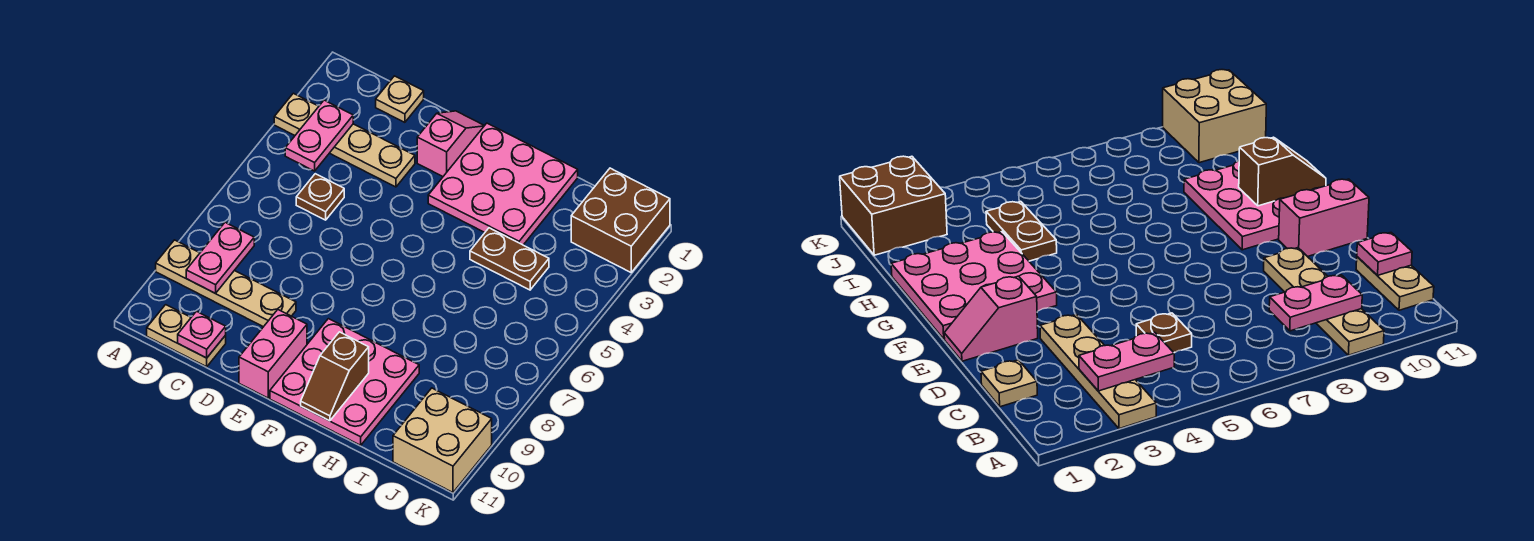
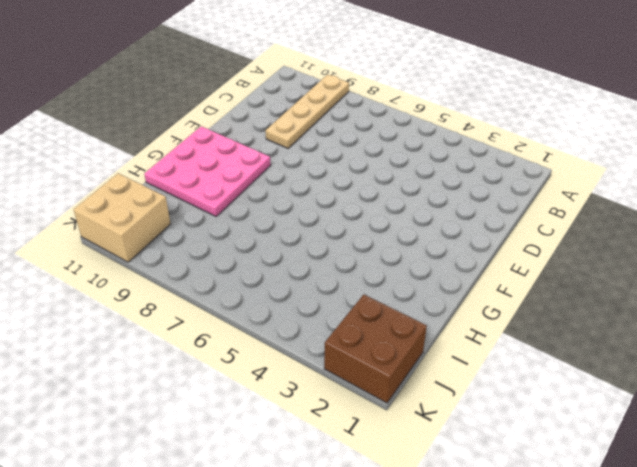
none -> tan plate A3:D3 level 1
none -> tan plate B11:C11 level 1
none -> tan plate C1 level 1

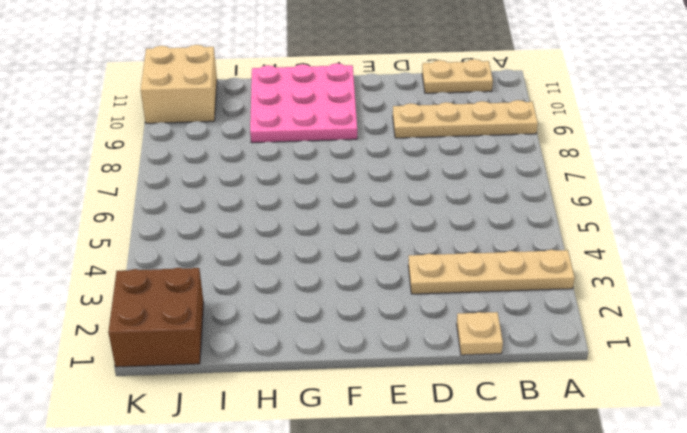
none -> brown plate C5 level 1
none -> pink slope E1:E2 level 1 top 2
none -> pink brick E10:E11 level 1

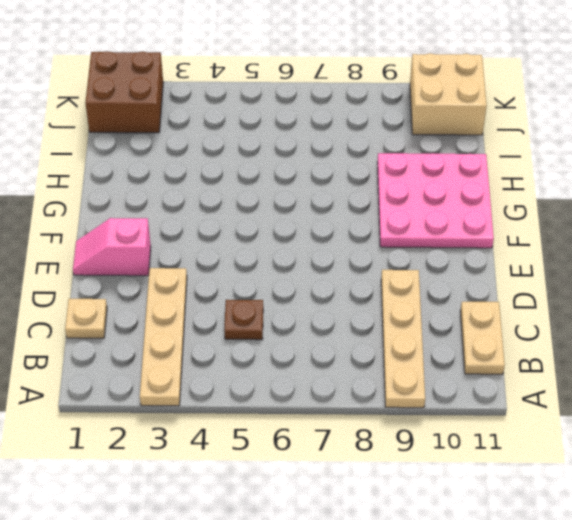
none -> pink brick E10:E11 level 1
none -> pink plate F1:H3 level 1
none -> brown plate H4:I4 level 1

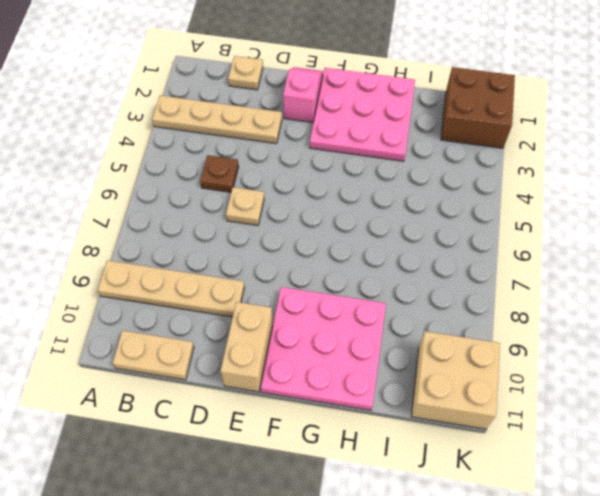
tan plate D6 level 1 -> none
tan brick E10:E11 level 1 -> pink brick E10:E11 level 1
none -> brown plate H4:I4 level 1
none -> pink plate B3:B4 level 2
none -> pink plate B8:B9 level 2

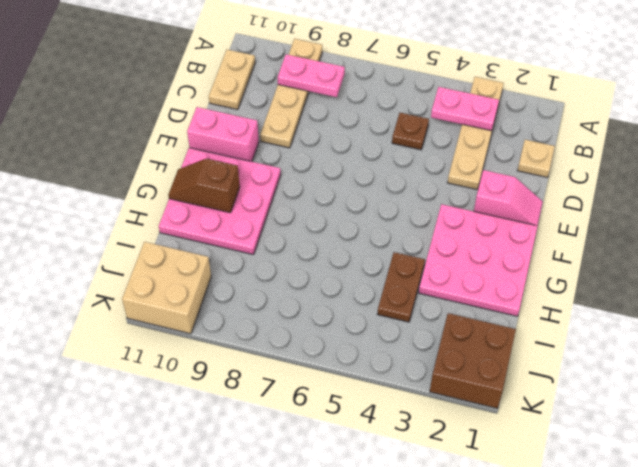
none -> pink plate C11 level 2

